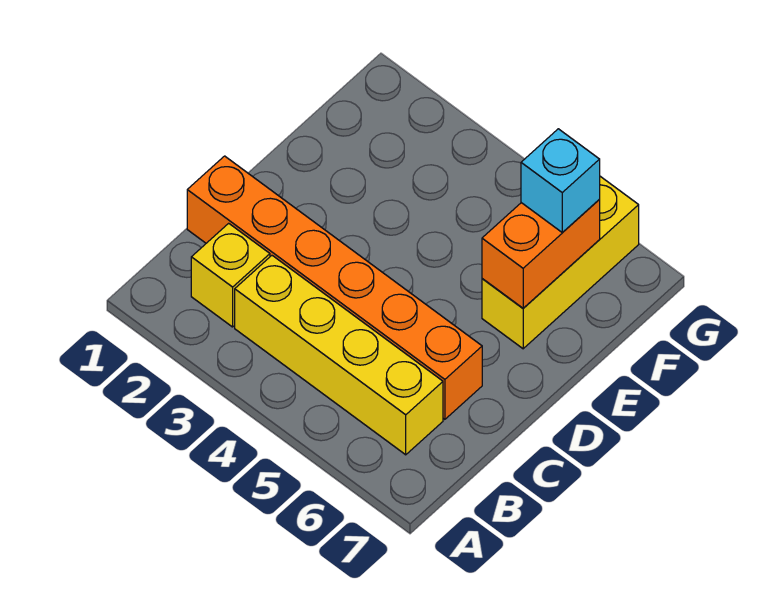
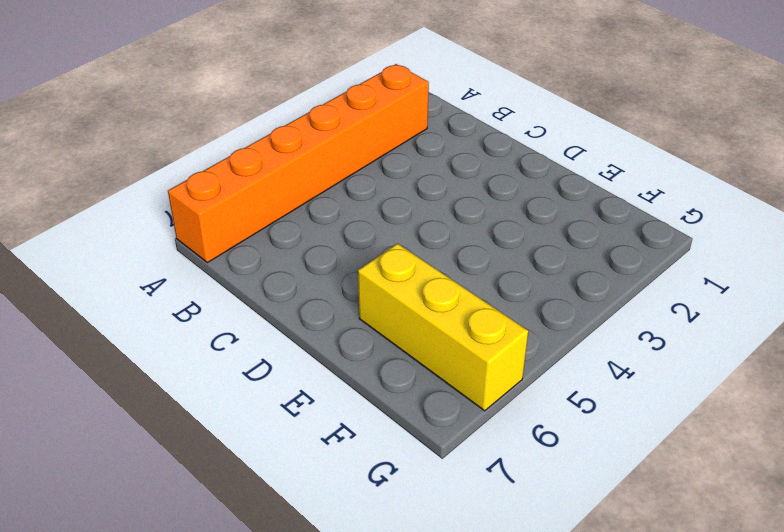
orange brick A2:A7 level 1 -> orange brick C1:C6 level 1
none -> yellow brick B2 level 1
none -> yellow brick B3:B6 level 1

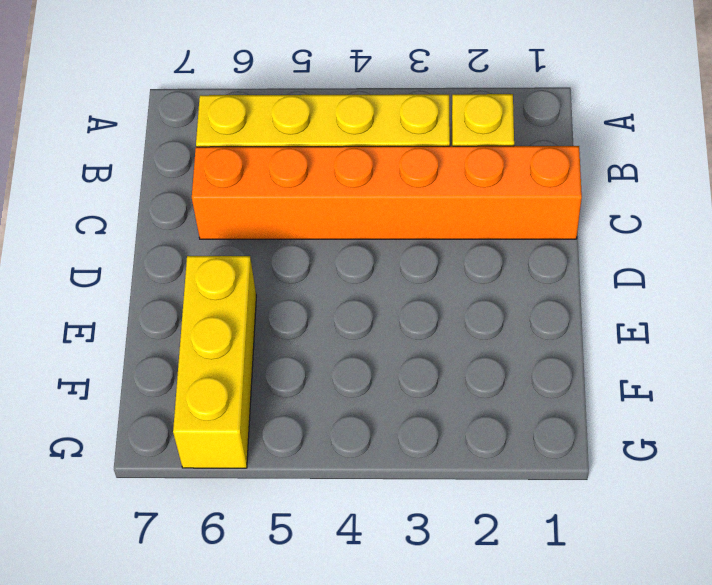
none -> orange brick E6:F6 level 2
none -> cyan brick F6 level 3

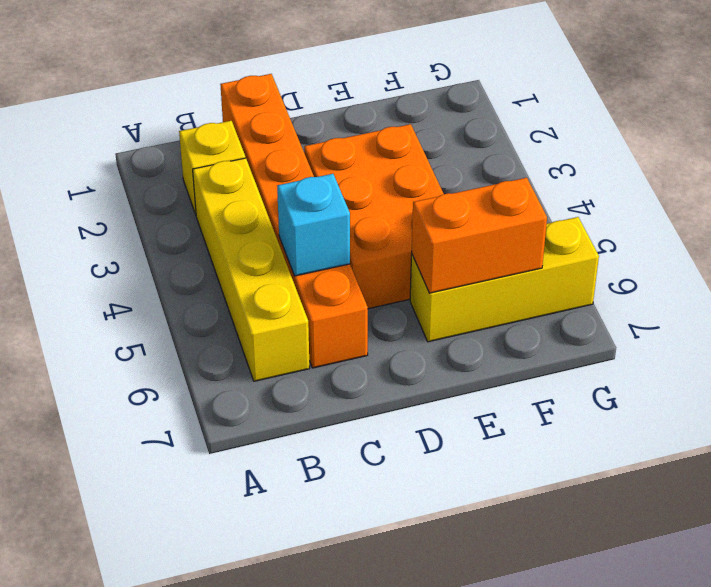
cyan brick C5 level 2 -> cyan brick F6 level 3
orange brick D3:E5 level 1 -> none

